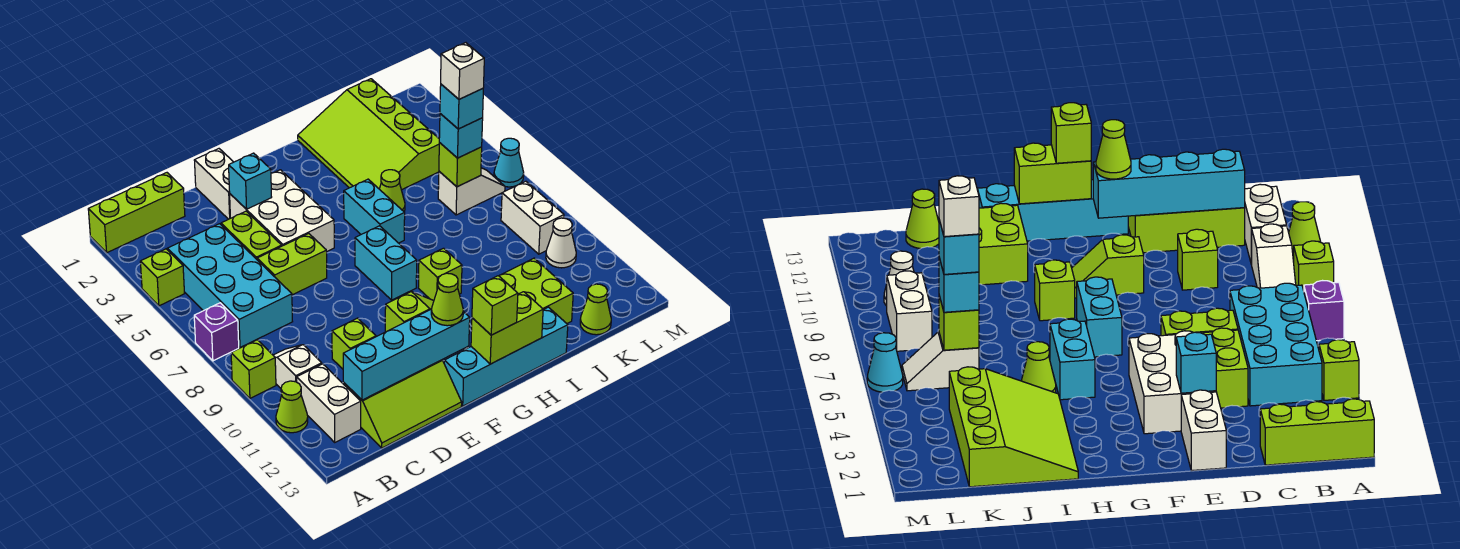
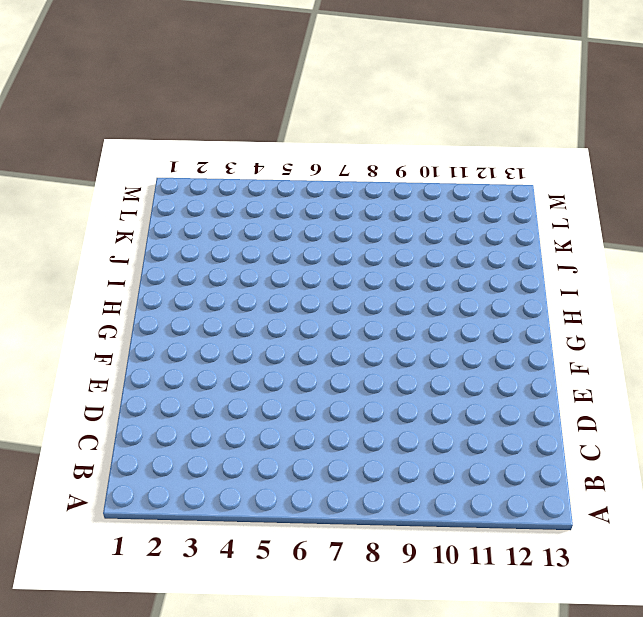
none -> lime brick A1:C1 level 1
none -> lime brick A4 level 1
none -> purple brick A7 level 1
none -> lime brick A9 level 1

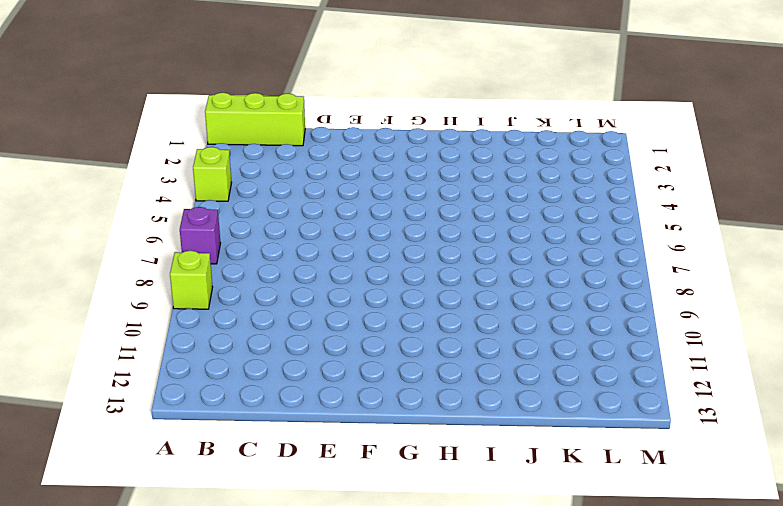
none -> lime cone A11 level 1
none -> cyan brick B4:C7 level 1
none -> white slope B9:B10 level 1 top 10
none -> white brick B11:B12 level 1

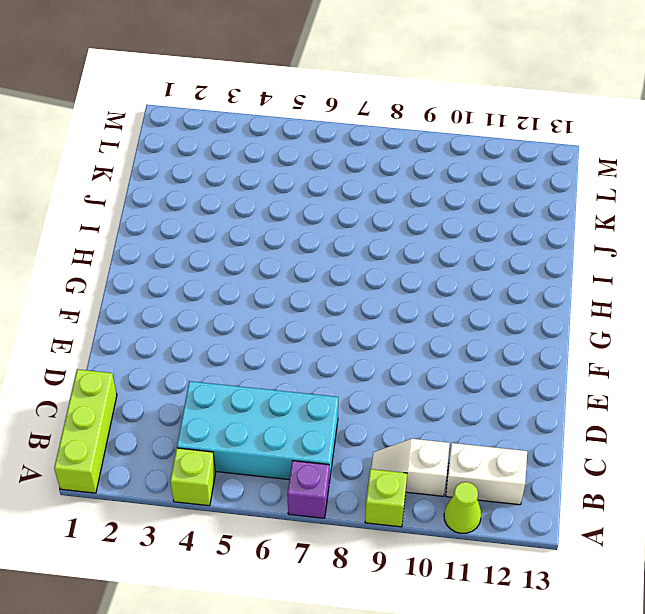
none -> lime slope C12:E13 level 1 top 12
none -> lime brick D4:D5 level 1
none -> lime brick D6:E6 level 1
none -> lime brick D10 level 1

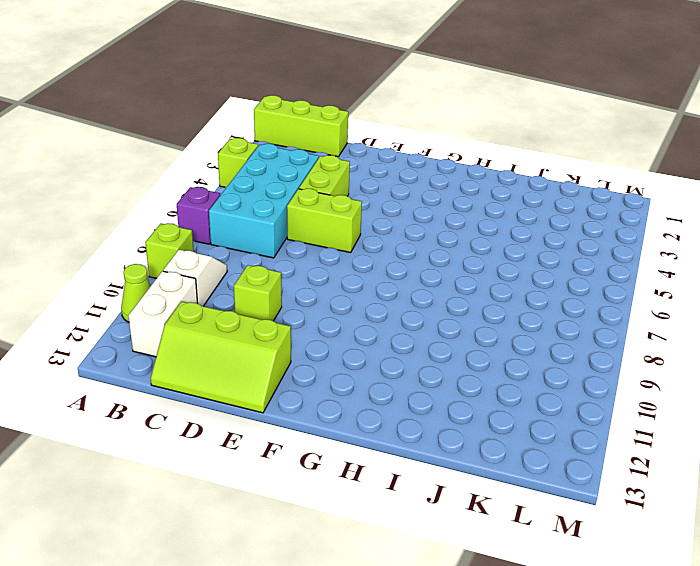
none -> white brick E1:E2 level 1
none -> white brick E3:F5 level 1
none -> lime slope F10:G10 level 1 top F
none -> cyan brick F13:I13 level 1

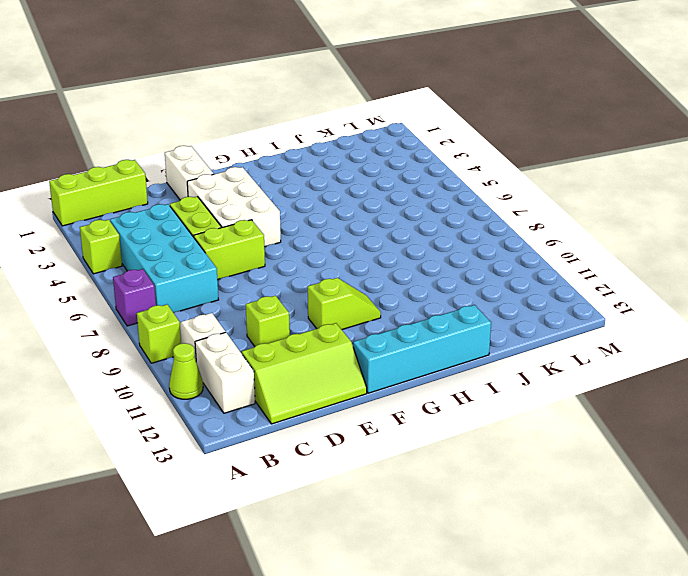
none -> cyan brick G7:G8 level 1
none -> cyan brick H5:H6 level 1
none -> lime brick H9 level 1
none -> lime slope I1:K4 level 1 top K

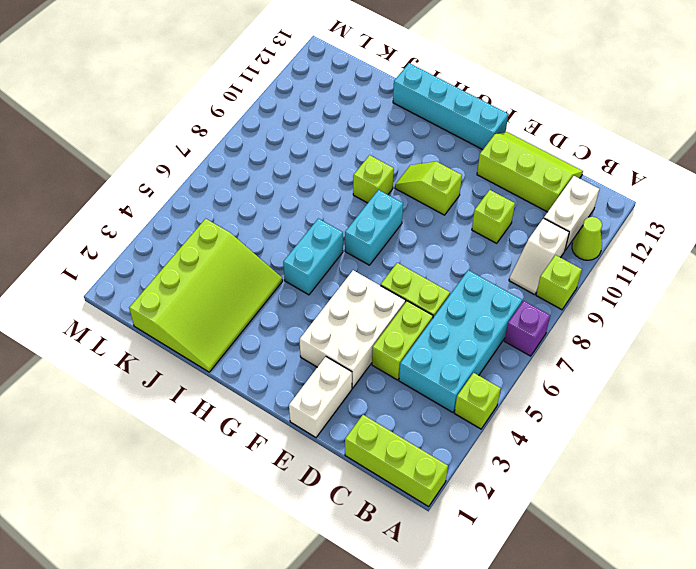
none -> lime cone I5 level 1
none -> lime brick I11:J12 level 1
none -> white slope K6:L6 level 1 top K
none -> lime cone K13 level 1

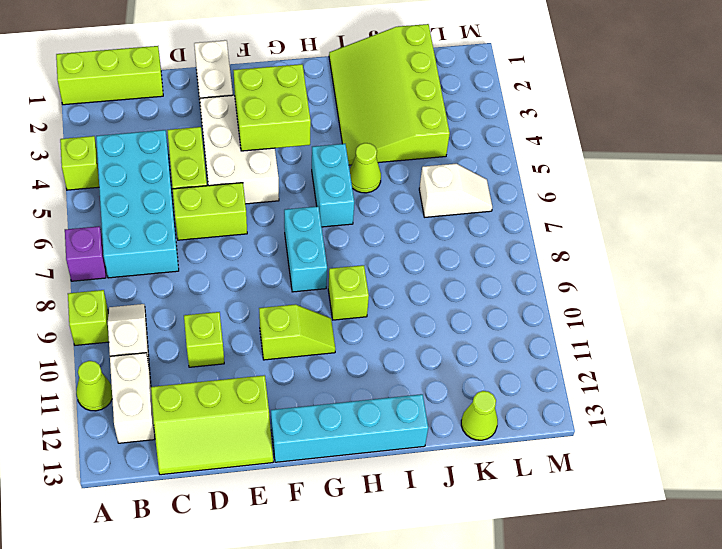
lime brick F3:G4 level 2 -> lime brick I11:J12 level 1
none -> white brick L8:L9 level 1
none -> white cone L10 level 1
none -> cyan cone M6 level 1
none -> cyan brick C12:F12 level 2

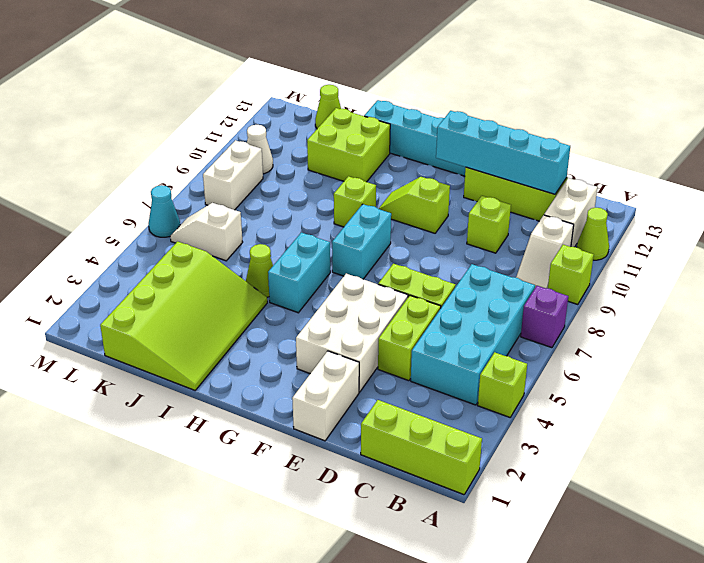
none -> cyan brick E3 level 2
none -> lime brick G13:H13 level 2
none -> lime brick K6 level 2
none -> lime cone F12 level 3

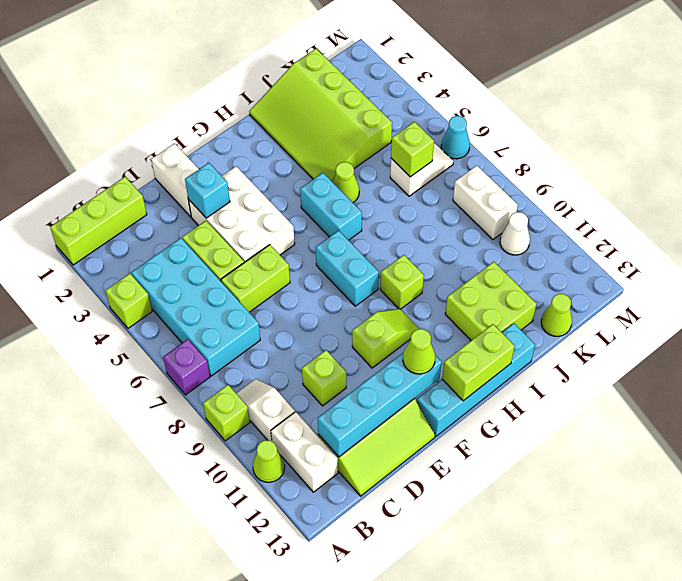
none -> lime brick G13 level 3
none -> cyan brick K6 level 3
none -> cyan brick K6 level 4
none -> white brick K6 level 5

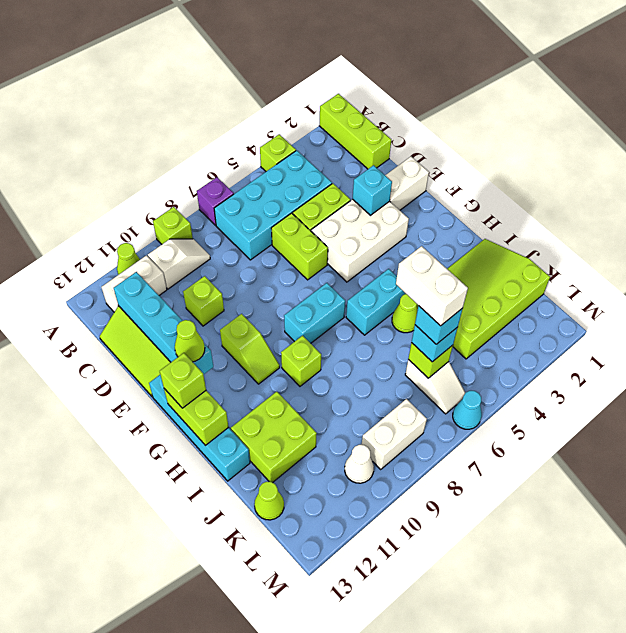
white brick J6:K6 level 5 -> white brick K6 level 5

